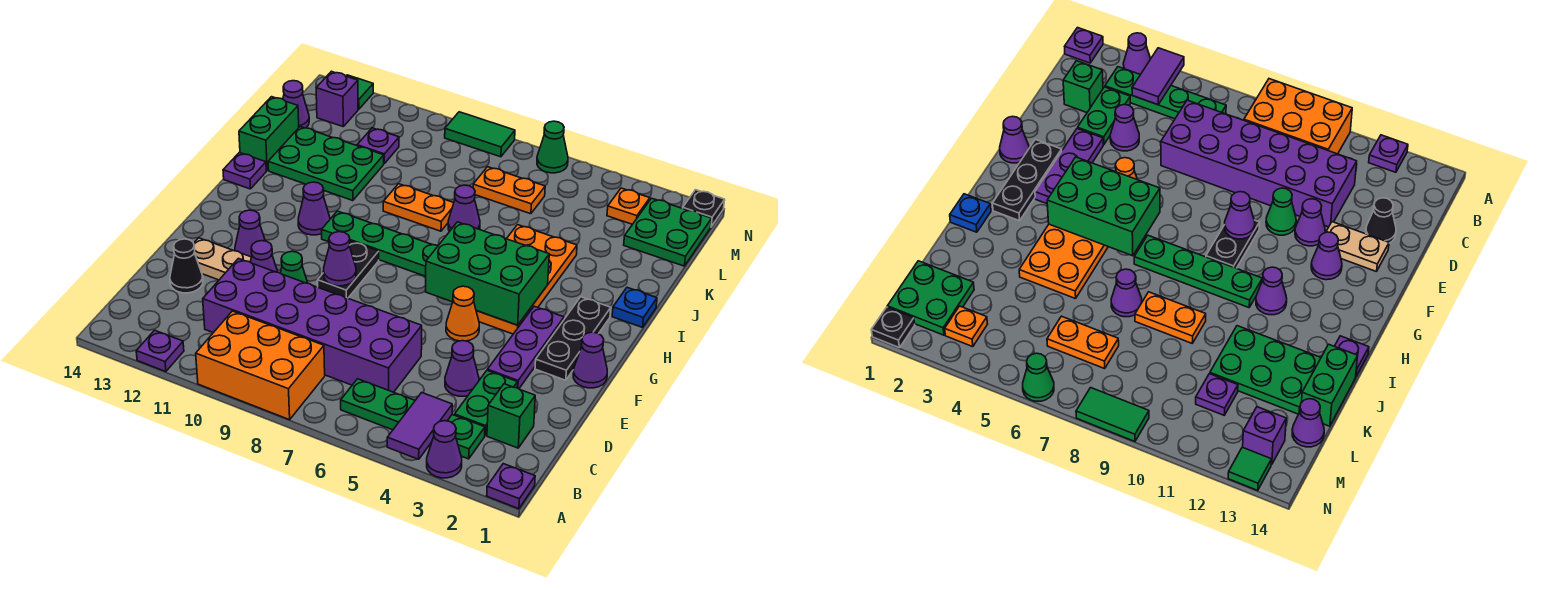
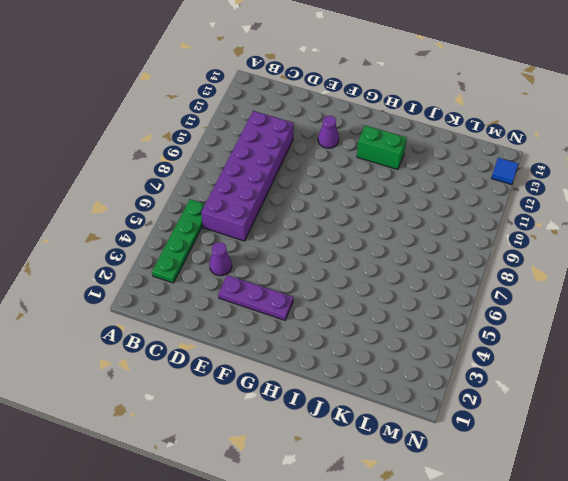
green brick H12:I12 level 1 -> green brick J14:K14 level 1
blue tile N13 level 1 -> green tile N13 level 1
none -> purple plate A1 level 1
none -> purple cone A3 level 1
none -> orange brick A8:B10 level 1
none -> purple plate A12 level 1

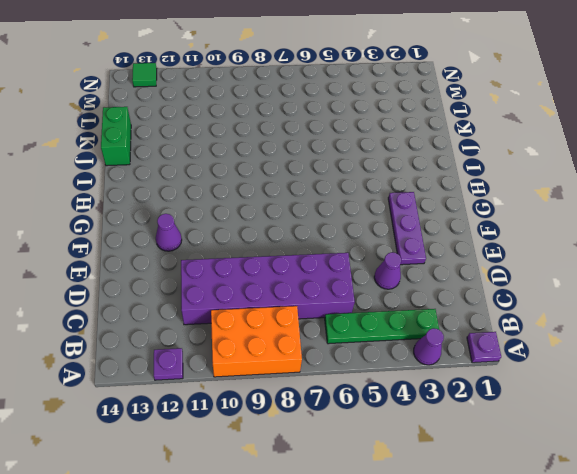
none -> green brick C2 level 1
none -> green plate C3:D3 level 1
none -> black cone D13 level 1
none -> green cone E10 level 1

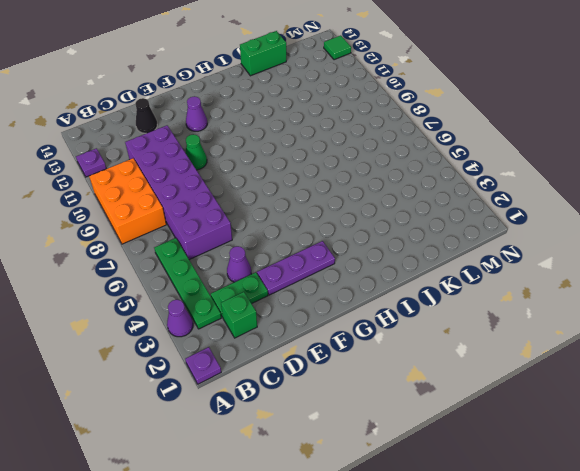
none -> purple cone E11 level 1
none -> tan plate E12:E13 level 1
none -> purple cone F1 level 1
none -> black plate F2:H2 level 1

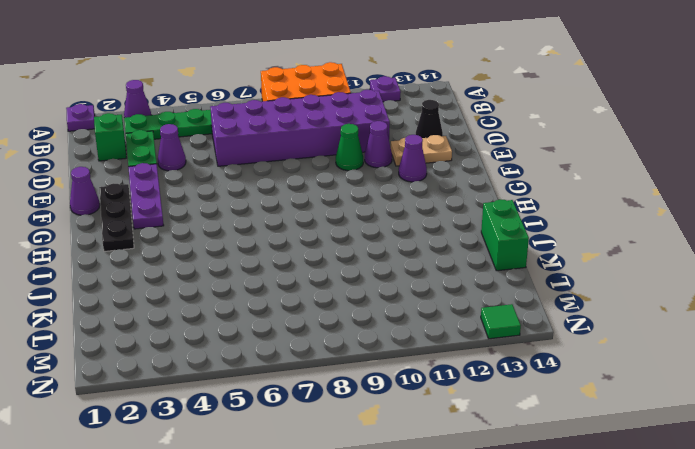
none -> orange cone F5 level 1
none -> black plate F9:G9 level 1
none -> orange plate G4:J5 level 1
none -> green plate H7:H10 level 1

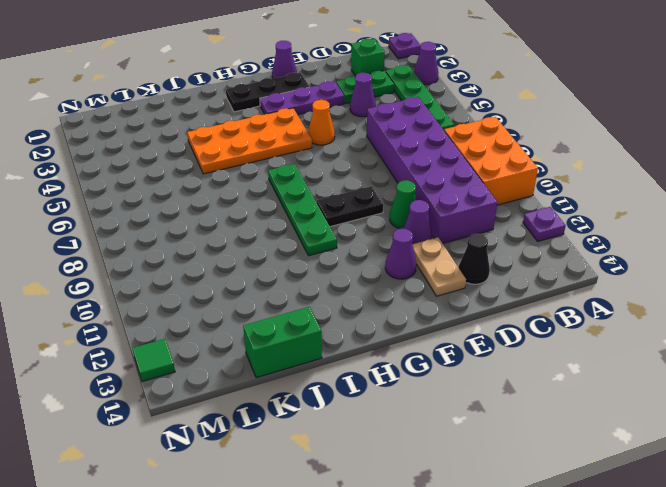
none -> purple cone H11 level 1
none -> blue plate I1 level 1
none -> purple plate I14 level 1
none -> purple cone J7 level 1

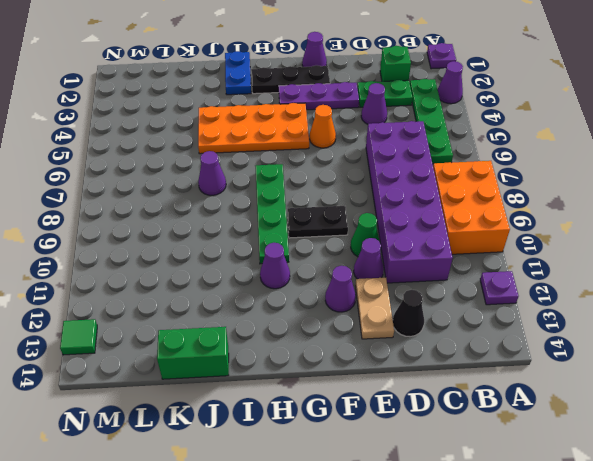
blue plate I1:I2 level 1 -> blue plate I1 level 1
none -> purple plate I14 level 1
none -> orange plate J8:J9 level 1
none -> green plate J11:K13 level 1
none -> green plate L1:M2 level 1

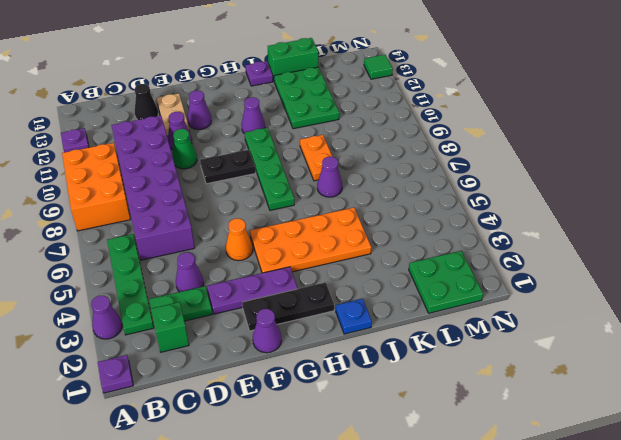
none -> orange plate L6:L7 level 1
none -> purple plate L11 level 1
none -> purple cone L14 level 1
none -> orange plate M3 level 1

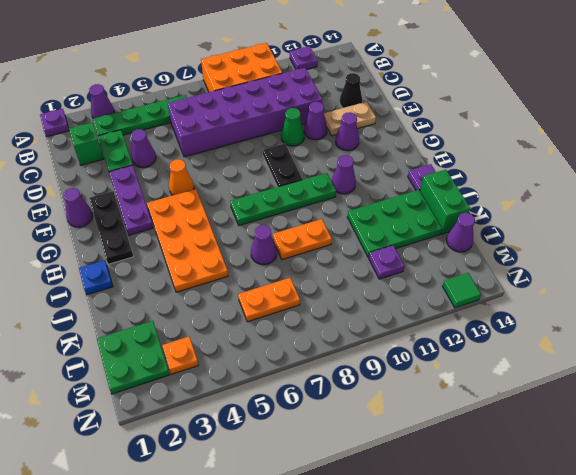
none -> purple brick M13 level 1
none -> black plate N1 level 1
none -> green cone N6 level 1
none -> green tile N8:N9 level 1

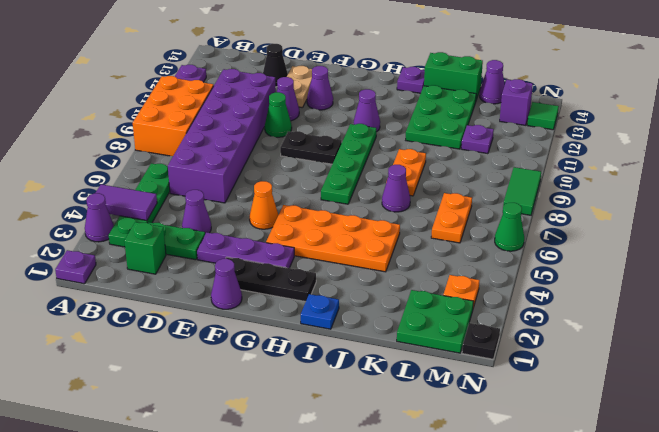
none -> purple cone F9 level 2
none -> green brick G4:H6 level 2

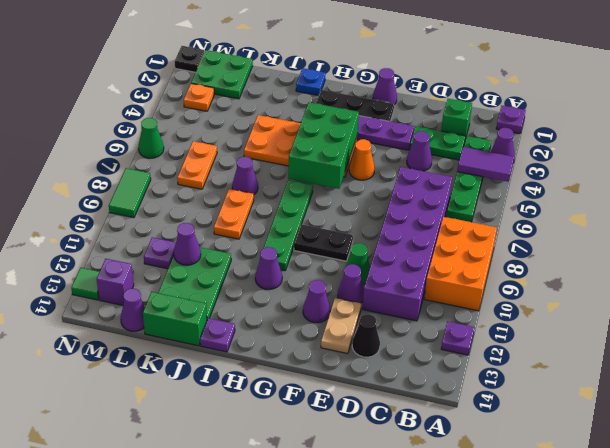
purple cone K11 level 2 -> purple cone F9 level 2

